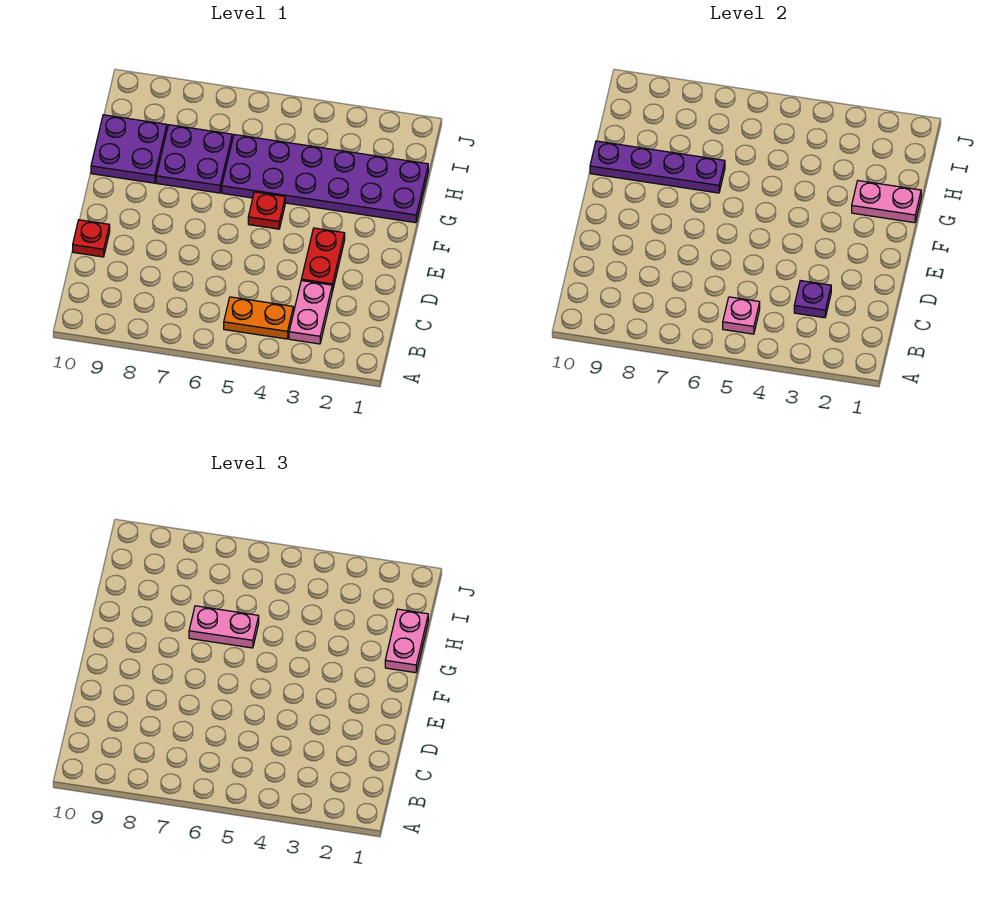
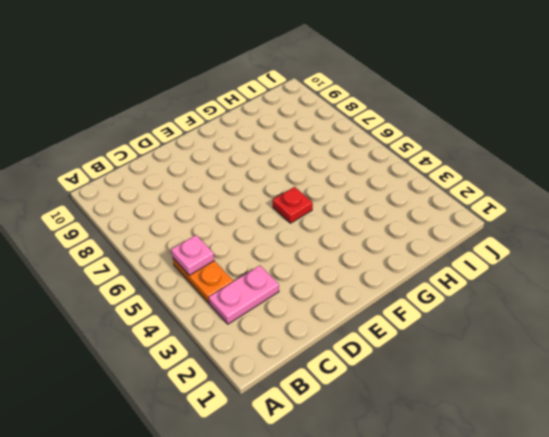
none -> red plate D3:E3 level 1
none -> red plate D10 level 1
none -> purple plate G1:H6 level 1

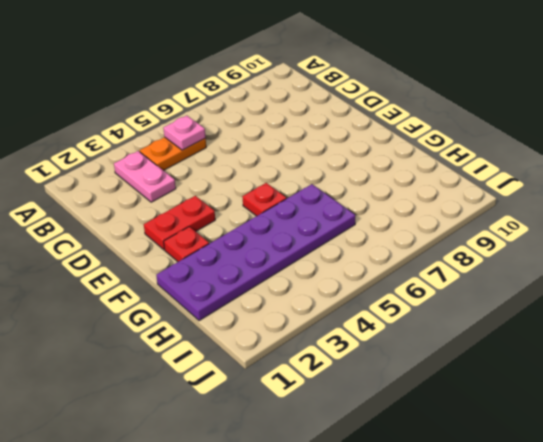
red plate E2:E3 level 1 -> red plate D3:E3 level 1
red plate F2 level 1 -> red plate D10 level 1
none -> purple plate G7:H8 level 1
none -> purple plate G9:H10 level 1
none -> purple plate C3 level 2

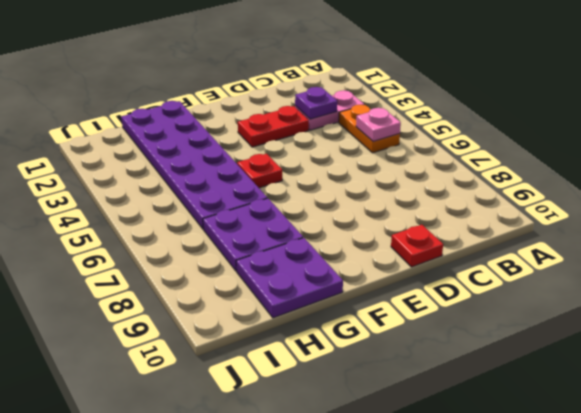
none -> pink plate G1:G2 level 2
none -> purple plate G7:G10 level 2
none -> pink plate G1:H1 level 3

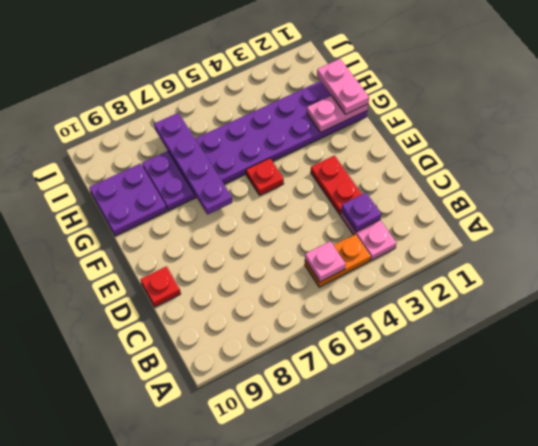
purple plate F7:I7 level 2 -> purple plate G7:G10 level 2
none -> pink plate G6:G7 level 3

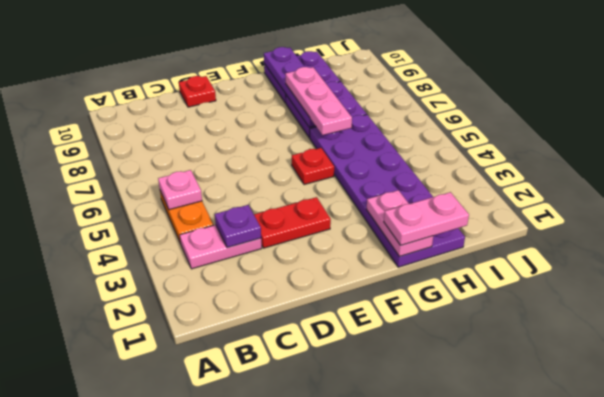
pink plate G6:G8 level 3 -> pink plate G6:G7 level 3

